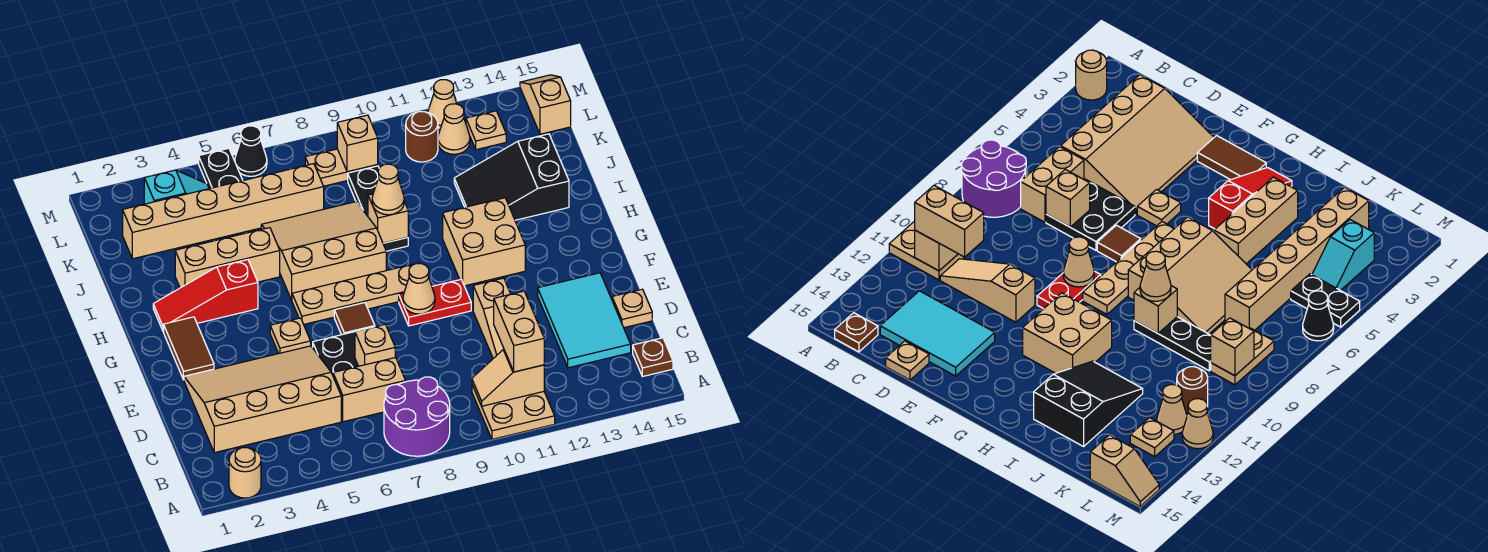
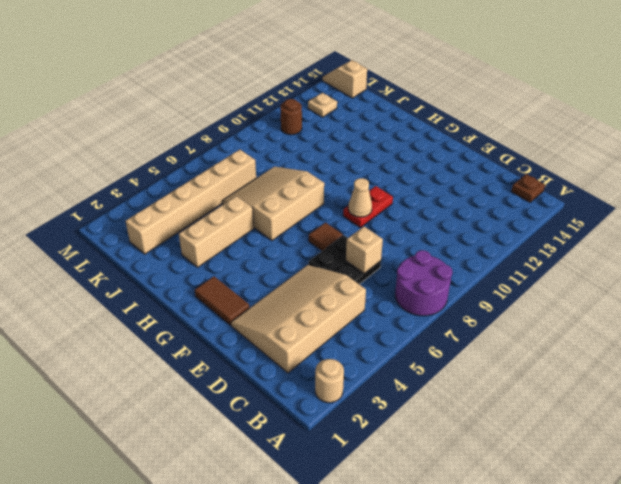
none -> tan plate A10:B11 level 1
none -> tan brick C6:C7 level 1
none -> tan slope C11:E11 level 1 top E
none -> cyan tile C13:E14 level 1

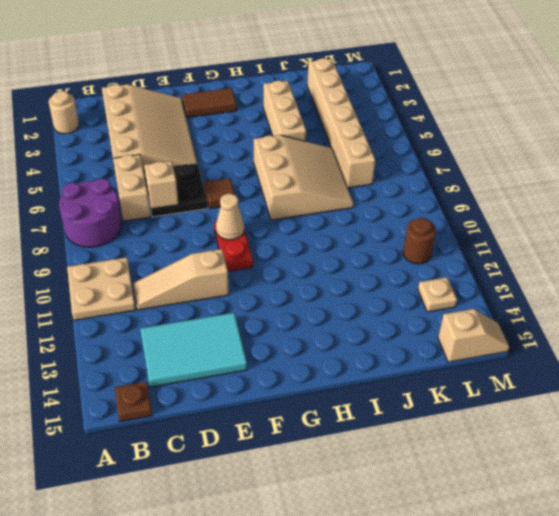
none -> tan plate D15 level 1
none -> tan plate F5 level 1
none -> tan plate G6:G9 level 1
none -> tan brick G11:H12 level 1

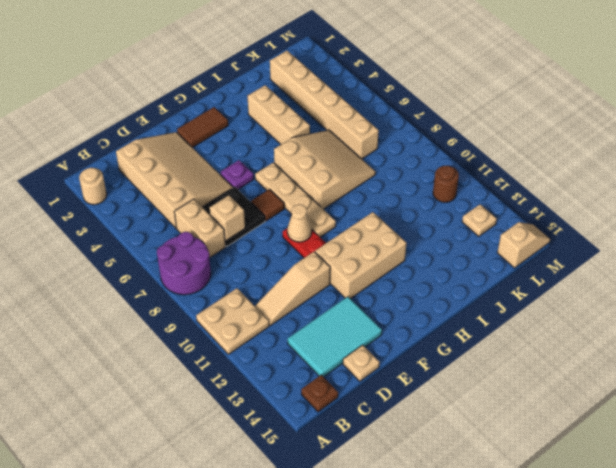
purple plate F5 level 1 -> tan plate F5 level 1
tan brick F11:H12 level 1 -> tan brick G11:H12 level 1
none -> red slope H2:H4 level 1 top 4
none -> black plate I9:K9 level 1
none -> black slope I12:J14 level 1 top 14
none -> cyan slope L3:L4 level 1 top 3

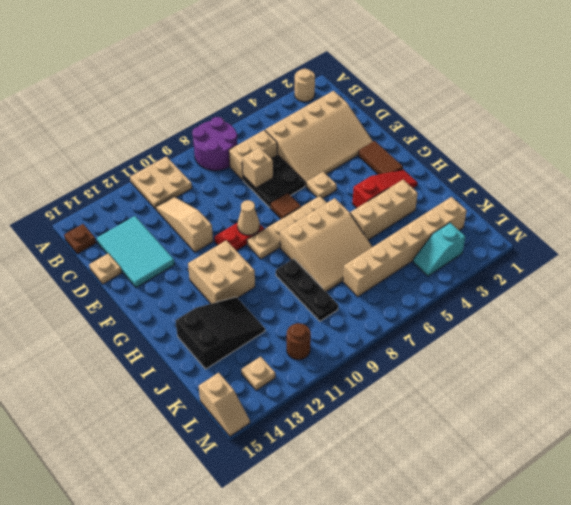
none -> black plate L5:M5 level 1
none -> tan plate L8:L9 level 1
none -> tan cone L12 level 1
none -> black cone M6 level 1

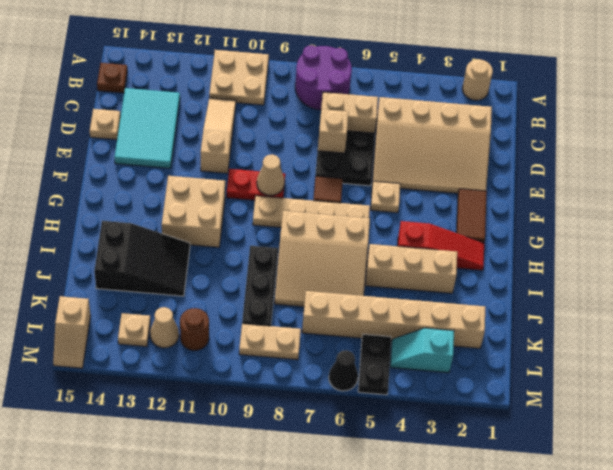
none -> tan cone M12 level 1
none -> tan slope B10:B11 level 2 top 11
none -> tan brick I9 level 2
none -> tan brick L9 level 2

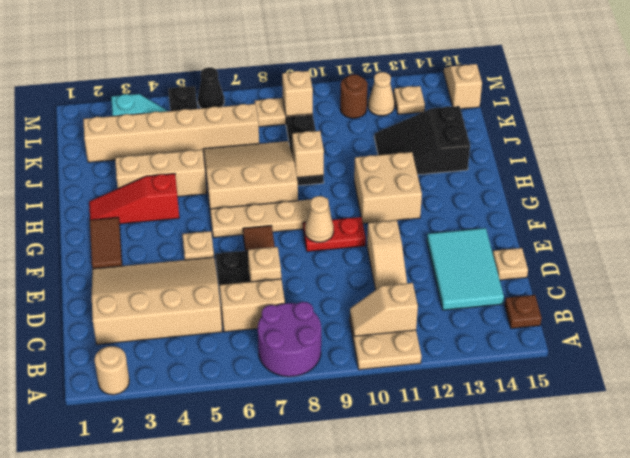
none -> tan cone M12 level 1
none -> tan brick B11:C11 level 3
none -> tan cone I9 level 3

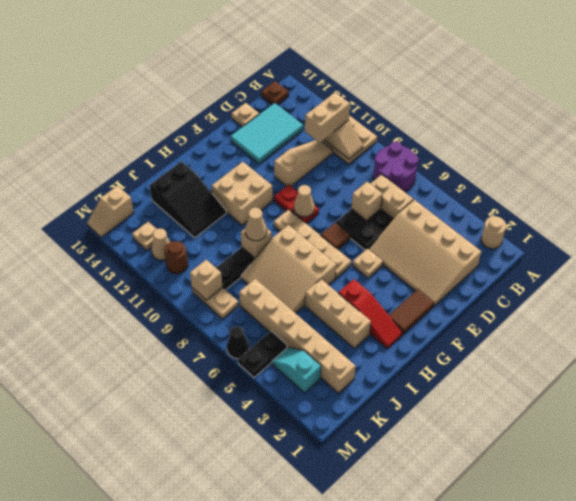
none -> tan cone M12 level 1

